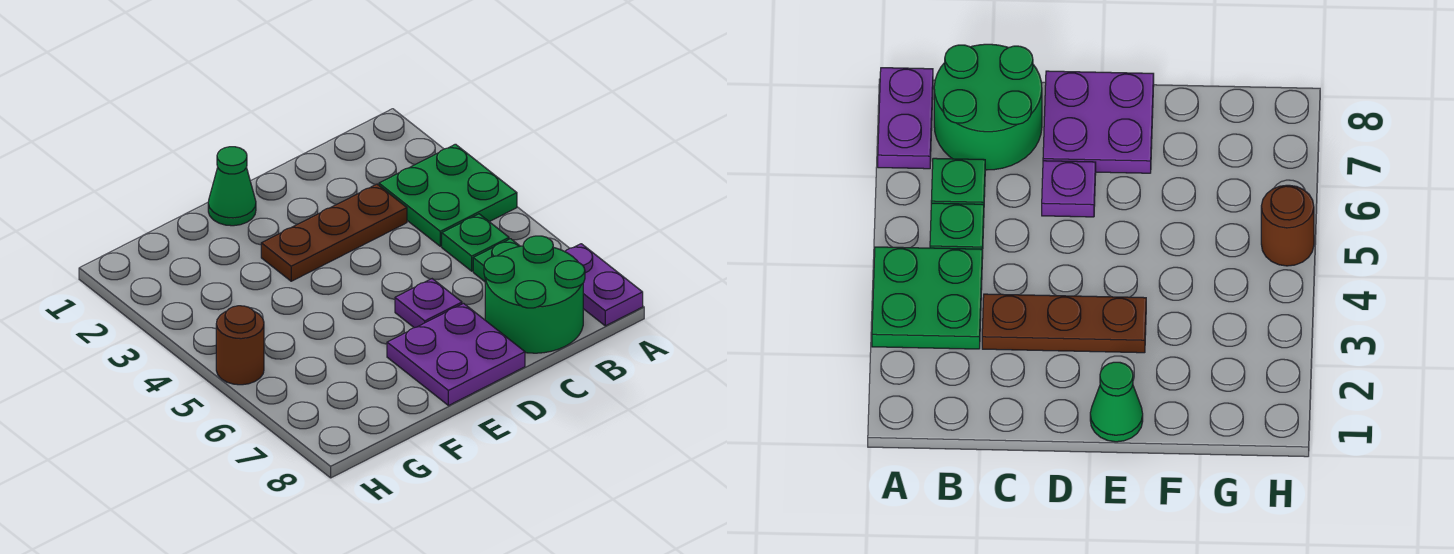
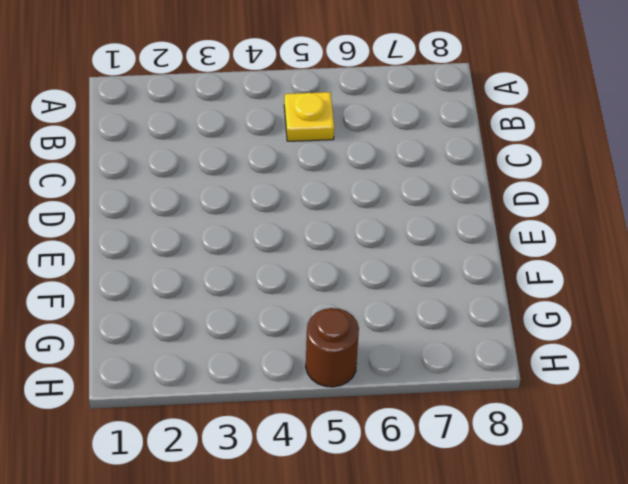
yellow plate B5 level 1 -> green plate B5 level 1
none -> green plate A3:B4 level 1
none -> purple plate A7:A8 level 1

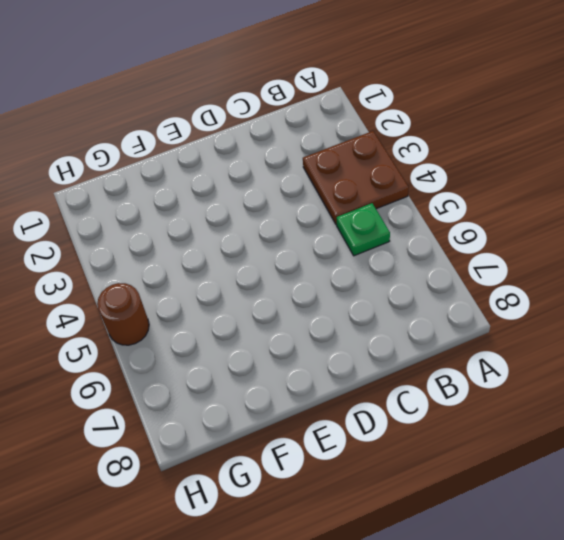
brown plate A3:B4 level 1 -> green plate A3:B4 level 1
none -> purple plate A7:A8 level 1
none -> green plate B6 level 1

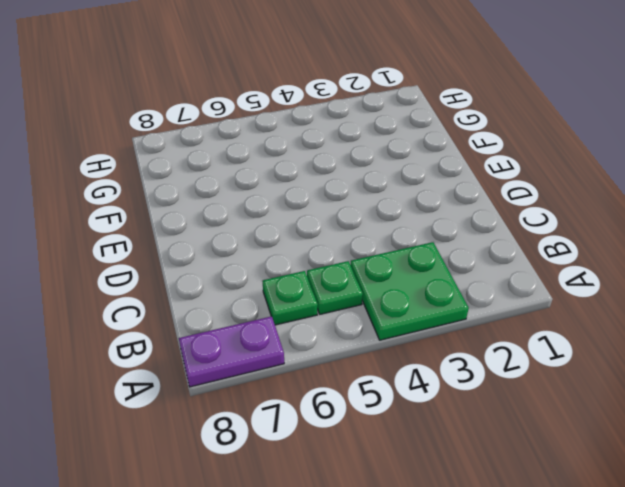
none -> green round brick B7:C8 level 1
none -> brown plate C3:E3 level 1

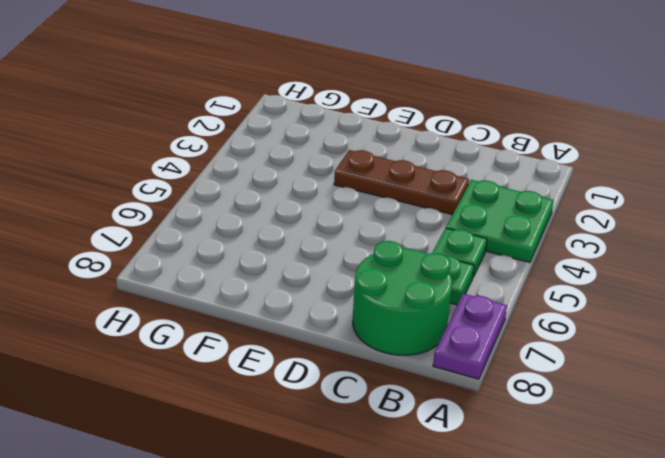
none -> purple plate D6 level 1
none -> purple plate D7:E8 level 1

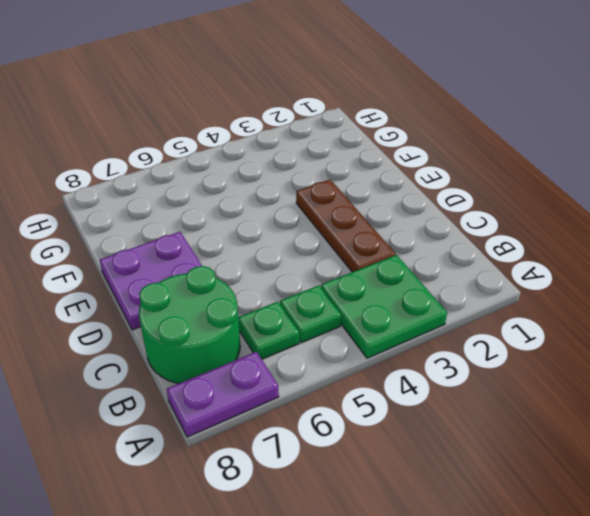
none -> purple plate D6 level 1
none -> green cone E1 level 1

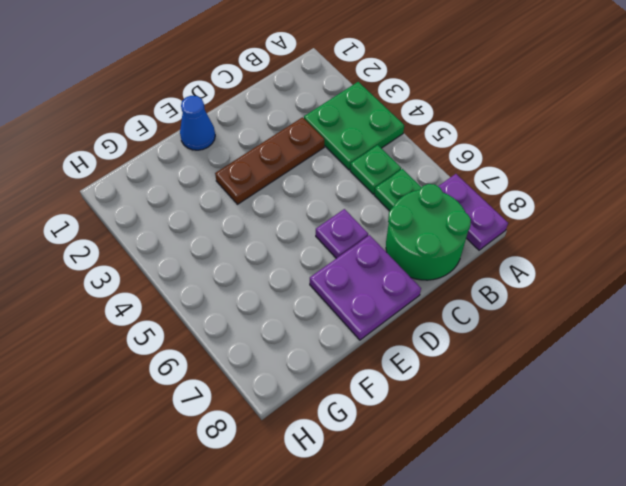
blue cone E1 level 1 -> green cone E1 level 1
none -> brown round brick H5 level 1

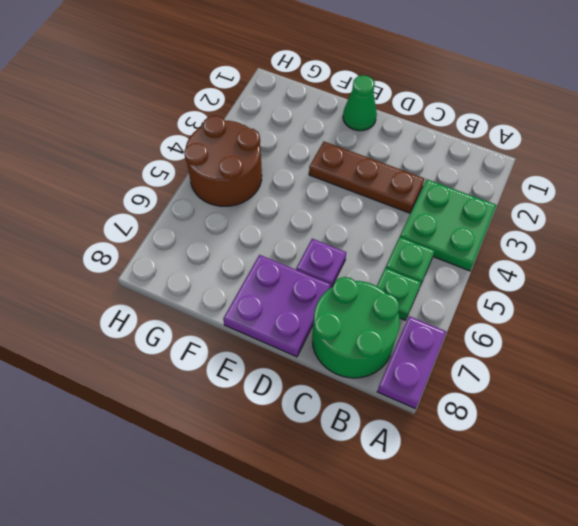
brown round brick G4:H5 level 1 -> brown round brick H5 level 1

